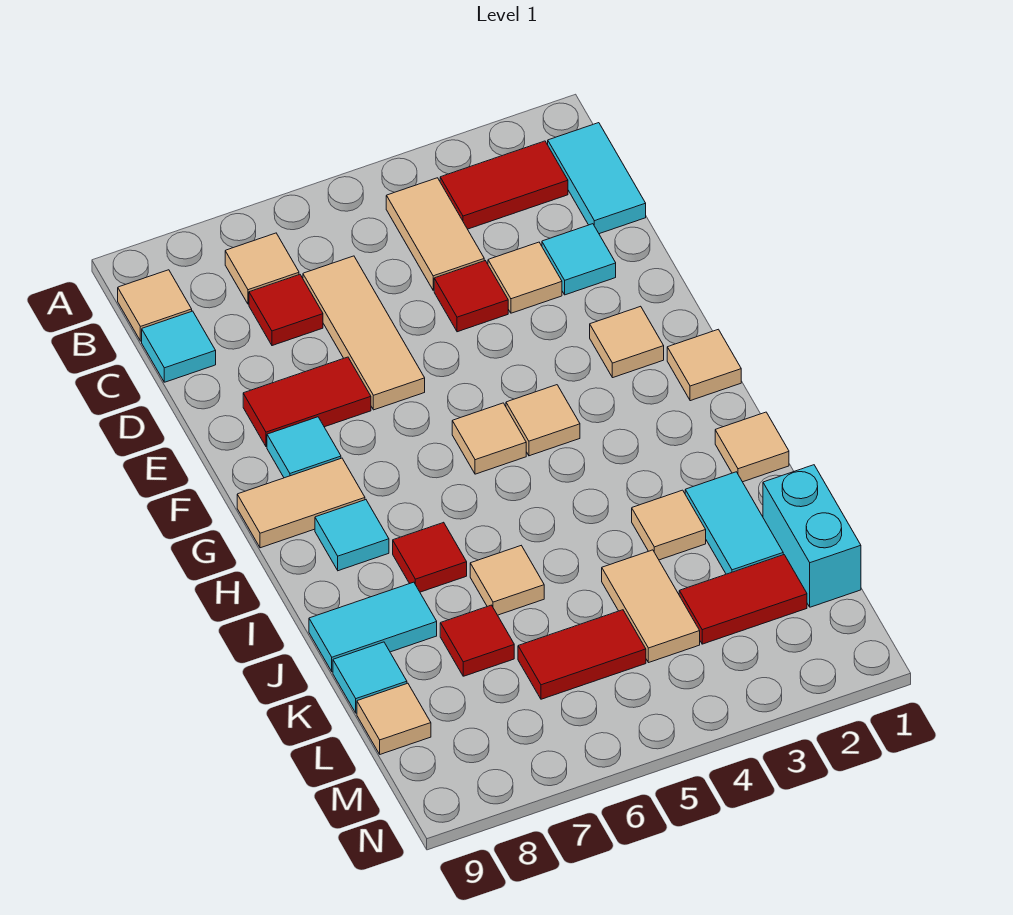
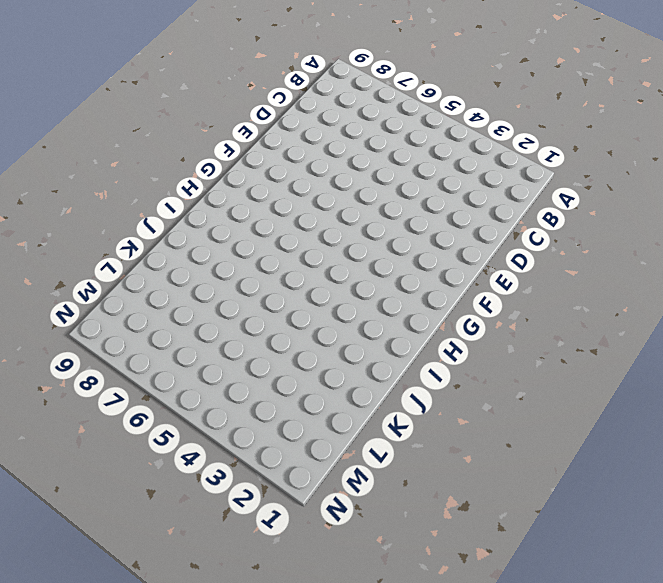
none -> cyan tile B1:C1 level 1
none -> red tile B2:B3 level 1
none -> tan tile B4:C4 level 1
none -> tan tile B7 level 1

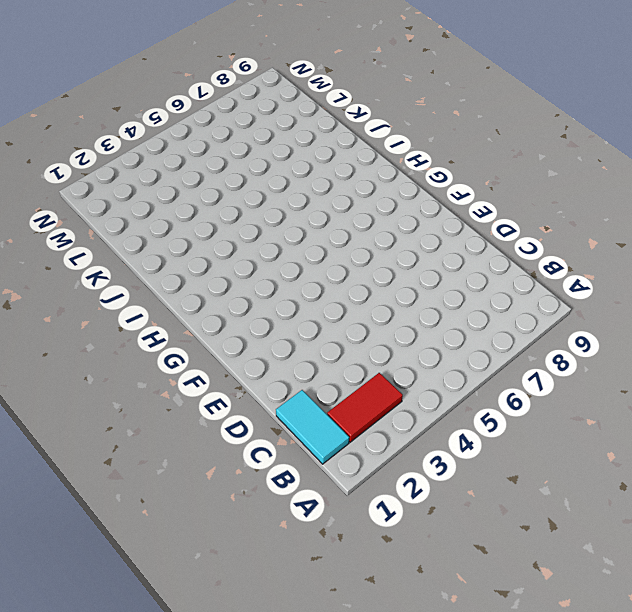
none -> tan tile B4:C4 level 1
none -> tan tile B7 level 1
none -> tan tile B9 level 1
none -> tan tile C6:E6 level 1

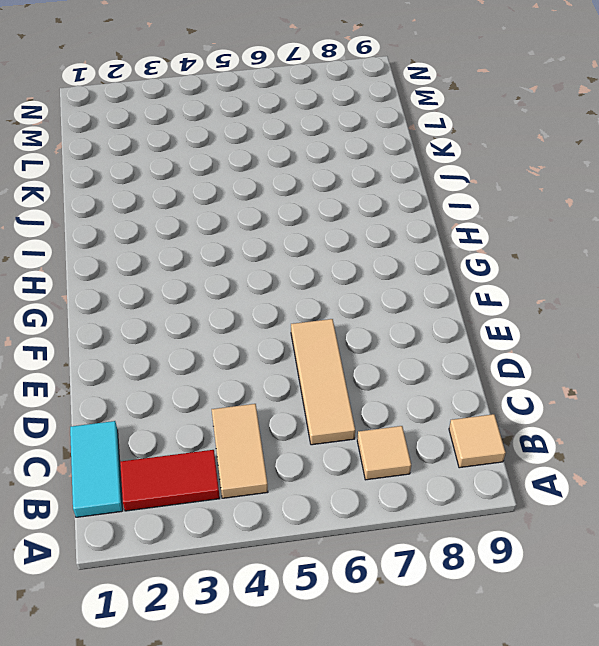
none -> red tile C7 level 1
none -> cyan tile C9 level 1
none -> cyan tile D2 level 1
none -> tan tile D3 level 1

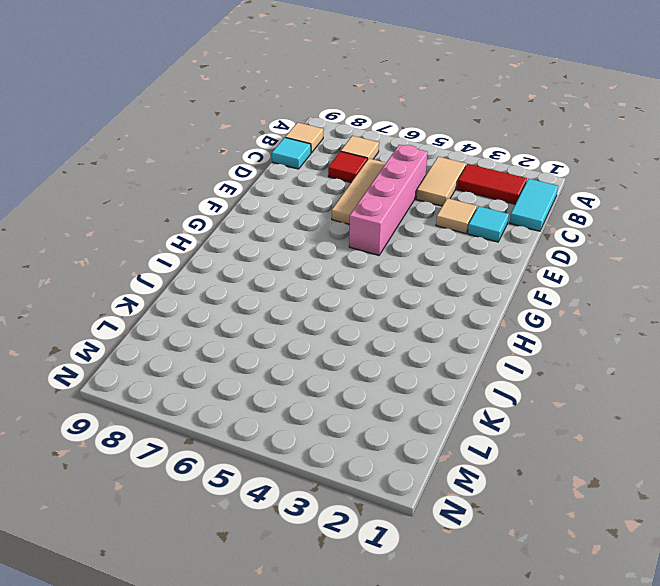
pink brick C5:F5 level 1 -> none
none -> red tile D4 level 1
none -> red tile E7:E8 level 1
none -> tan tile F2 level 1
none -> cyan tile F8 level 1

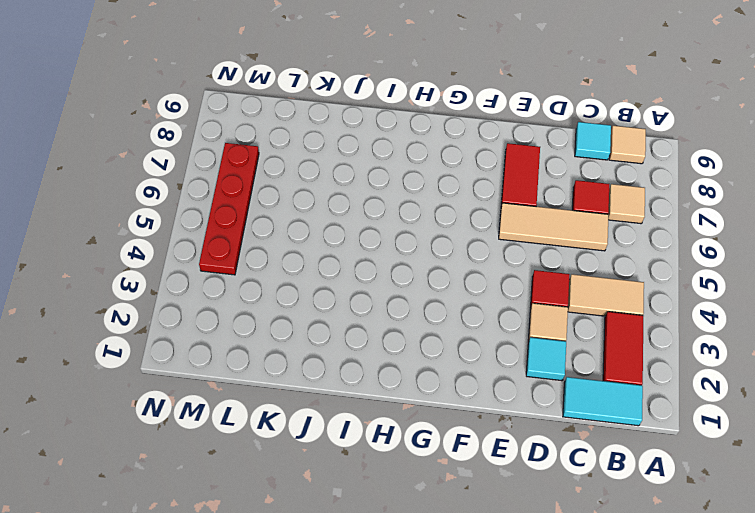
red plate M4:M7 level 1 -> none
none -> tan tile F2 level 1
none -> cyan tile F8 level 1
none -> tan tile G1 level 1
none -> tan tile G4 level 1

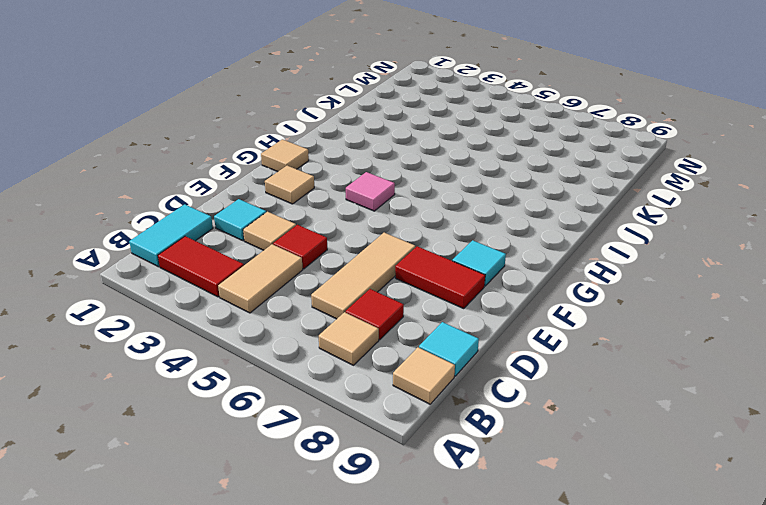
pink tile G4 level 1 -> tan tile G4 level 1
none -> tan tile G5 level 1
none -> tan tile G8:G9 level 1
none -> cyan tile H8 level 1
none -> tan tile I1 level 1

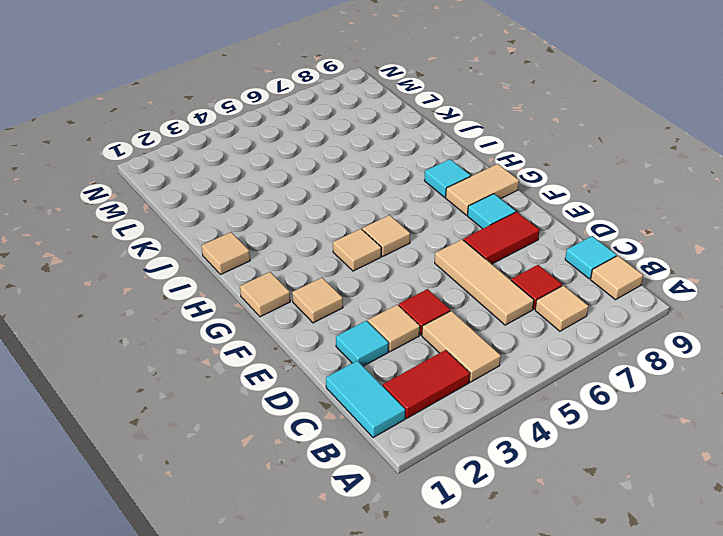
none -> red tile I7 level 1
none -> cyan tile J2:K2 level 1
none -> tan tile J3 level 1
none -> tan tile J6 level 1

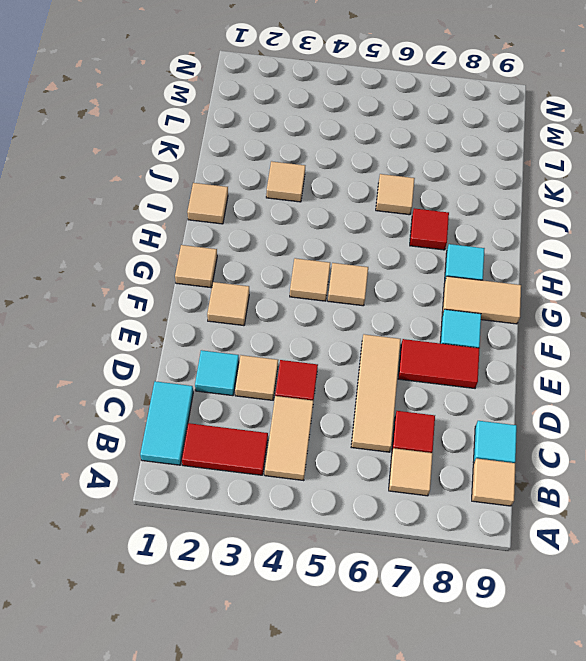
none -> cyan tile J2:K2 level 1
none -> cyan tile J8:J9 level 1
none -> cyan brick K1:L1 level 1
none -> tan tile K4:L4 level 1

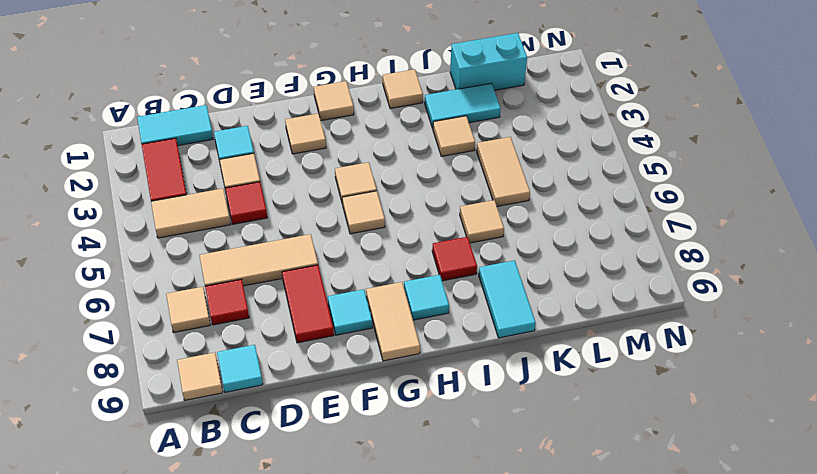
tan tile K4:K5 level 1 -> tan tile K4:L4 level 1
none -> red tile K7 level 1
none -> cyan tile K9 level 1
none -> red tile L2:L3 level 1
none -> red tile L5:L6 level 1

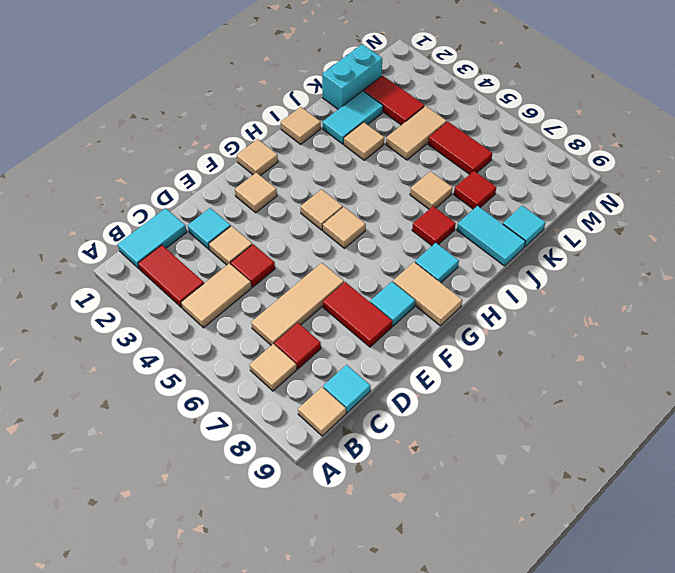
none -> tan tile L9 level 1

